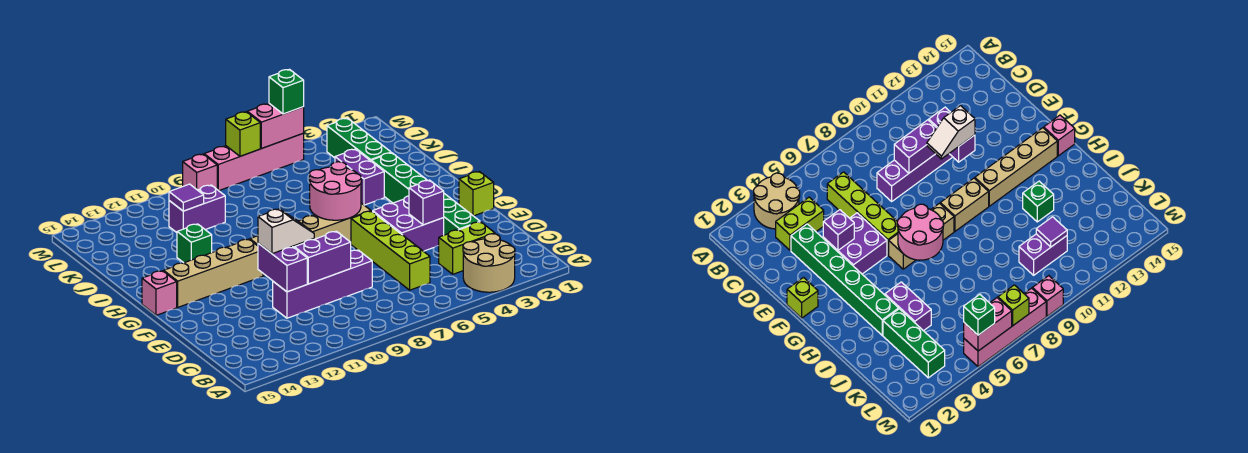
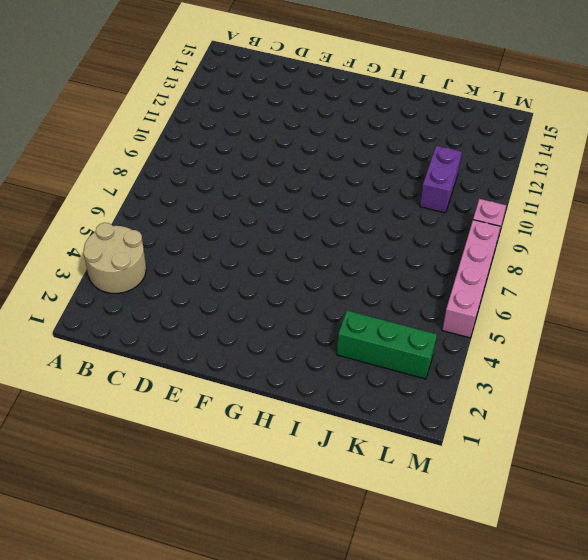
none -> lime brick C3:C4 level 1
none -> lime brick C6:F6 level 1
none -> green brick D3:I3 level 1

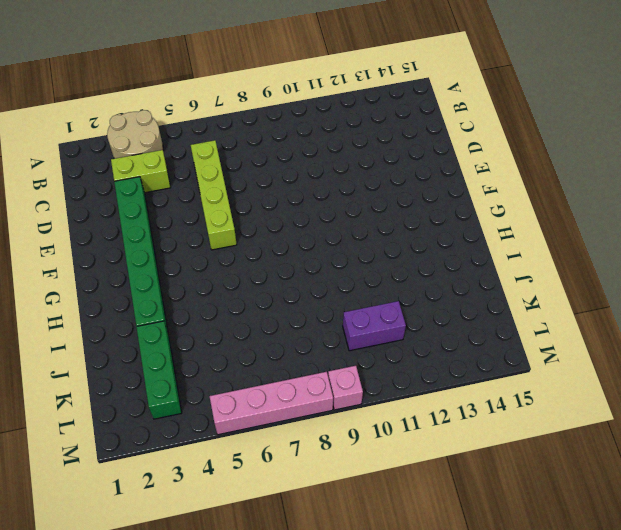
none -> purple brick D8:D11 level 1
none -> purple brick E4:F5 level 1
none -> lime brick F1 level 1

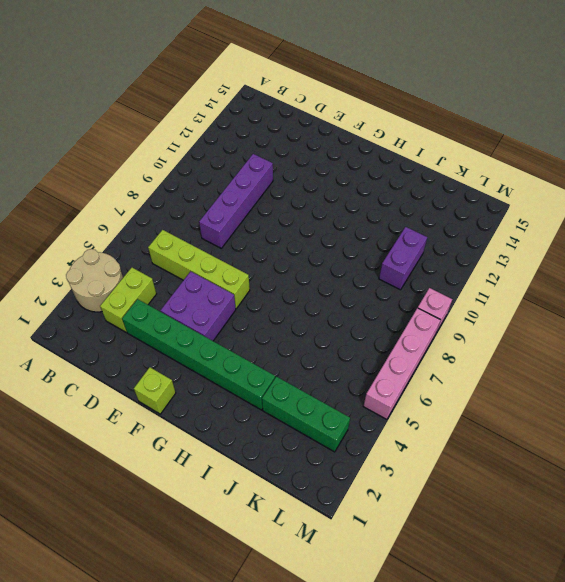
none -> tan brick G6:G8 level 1
none -> tan brick G9:G10 level 1
none -> tan brick G11:G14 level 1

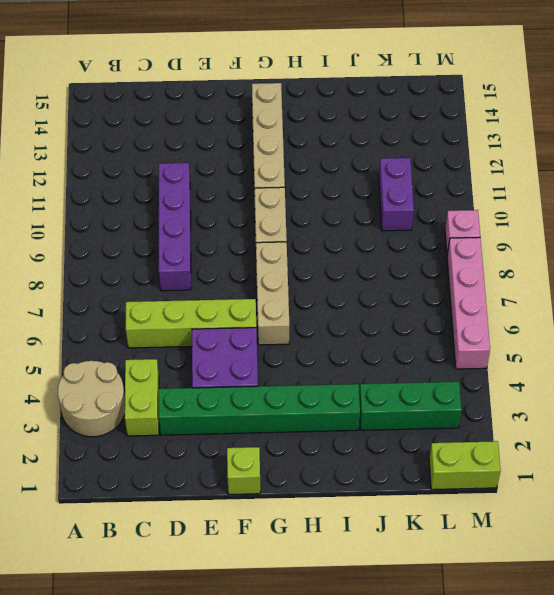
lime brick L1:M1 level 1 -> none
none -> pink brick G15 level 1
none -> purple brick I4:J4 level 1
none -> green brick I12 level 1

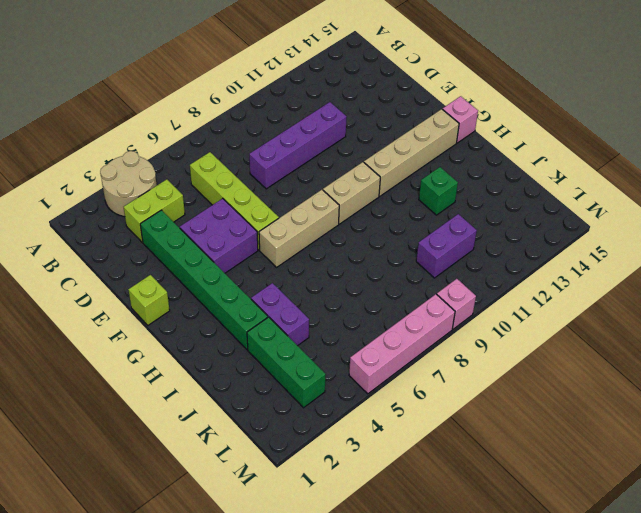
none -> purple brick D9:D10 level 2
none -> purple brick D11:E11 level 2
none -> purple brick E4 level 2

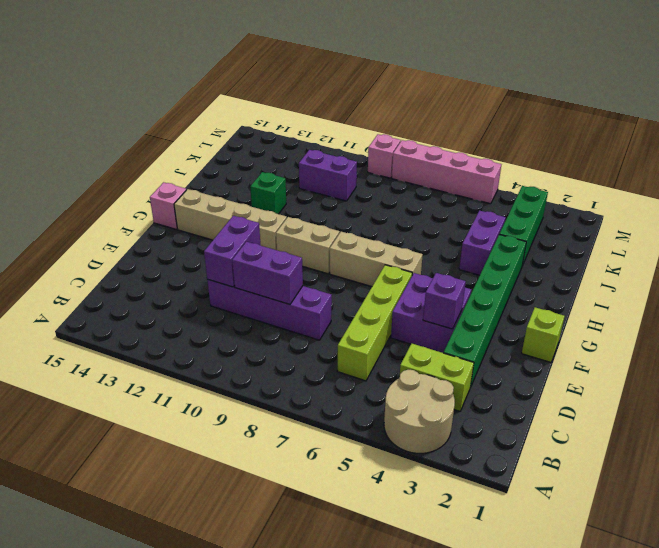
none -> pink round brick G6:H7 level 2
none -> purple tile K11 level 2
none -> pink brick M5:M6 level 2

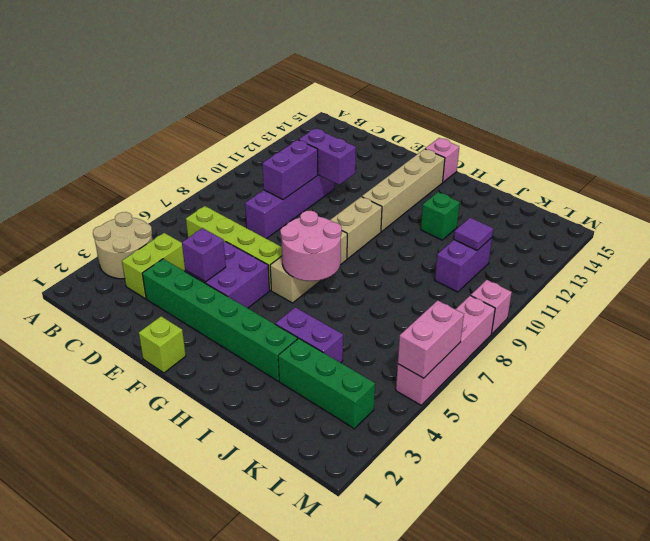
none -> lime brick M7 level 2
none -> white slope E10:E11 level 3 top 11
none -> green brick M5 level 3

